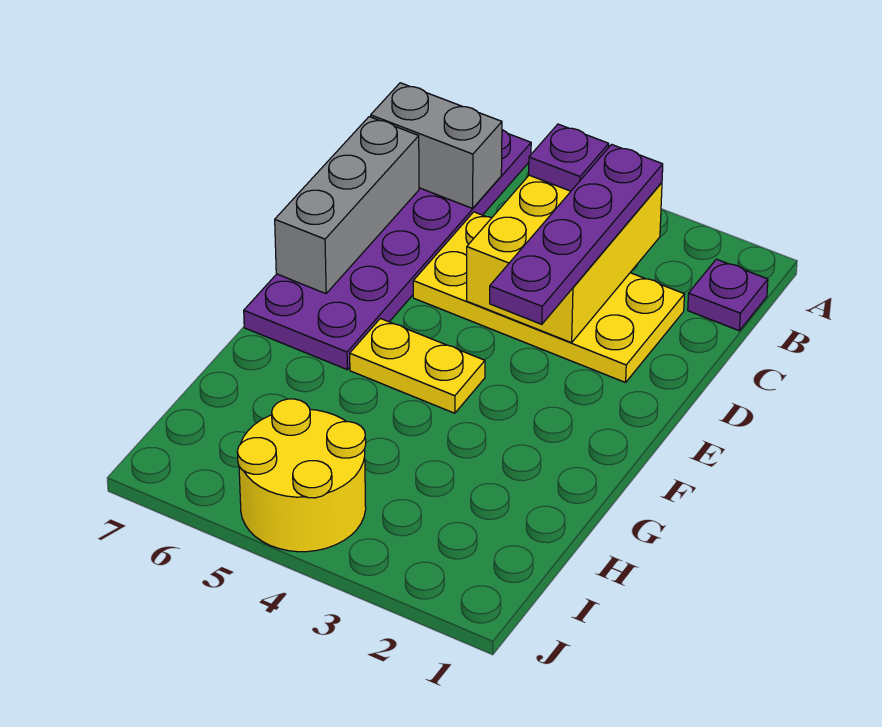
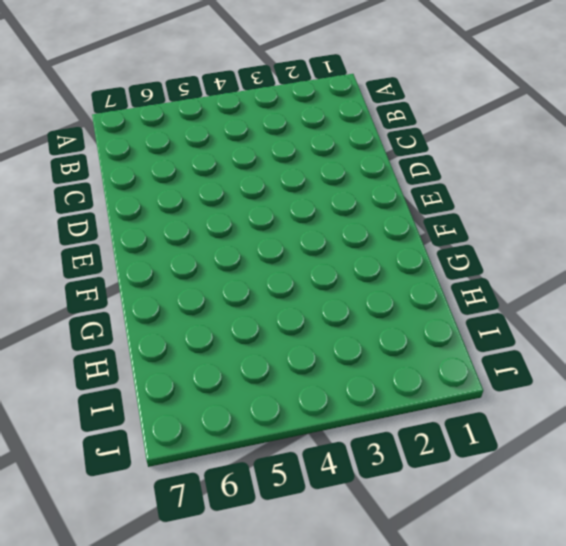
none -> purple plate A6:F7 level 1
none -> purple plate B1 level 1

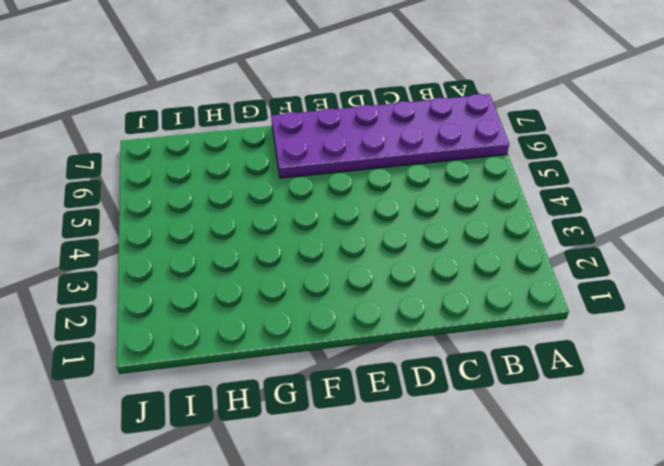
none -> purple plate B1 level 1
none -> yellow plate C2:D5 level 1

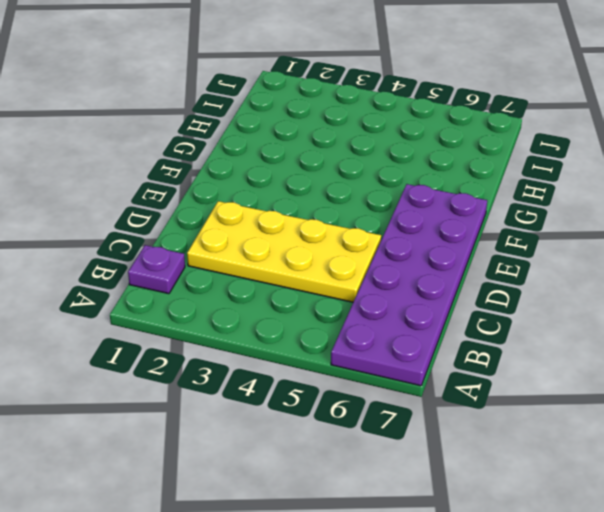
none -> yellow plate F4:F5 level 1
none -> yellow round brick I4:J5 level 1

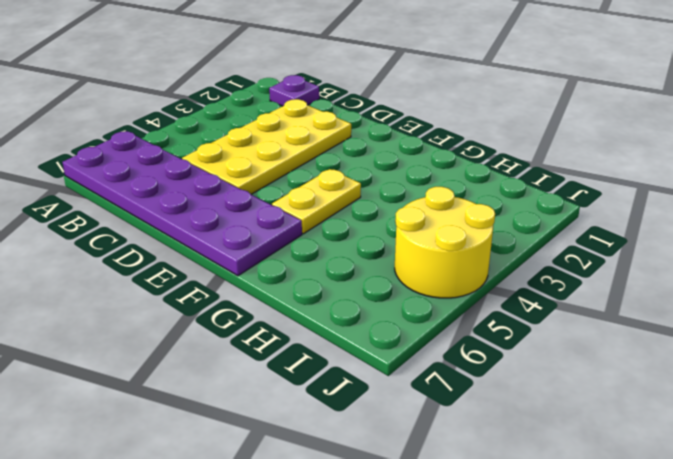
none -> yellow brick B3:D4 level 2
none -> grey brick B6:B7 level 2

